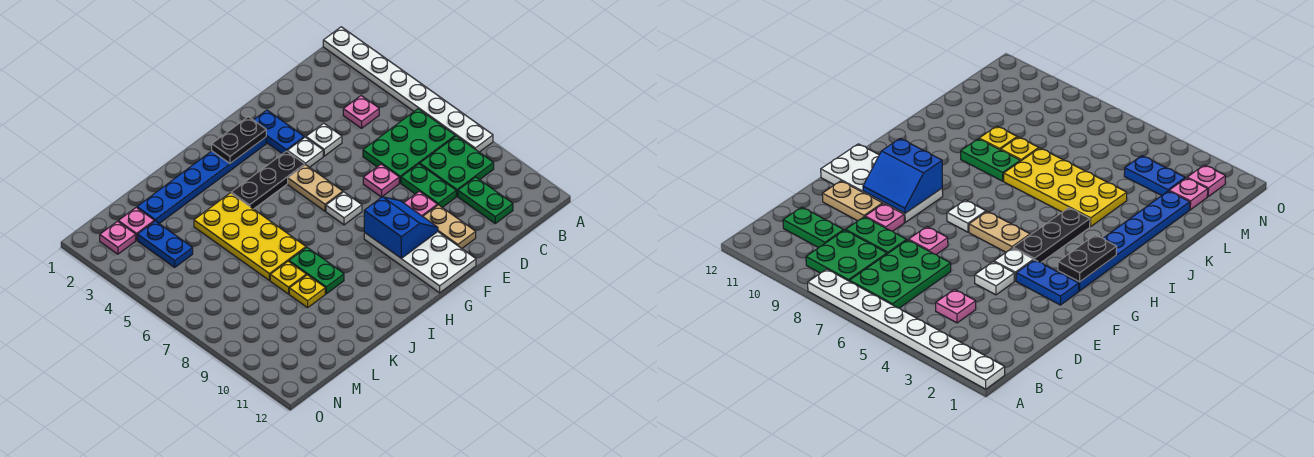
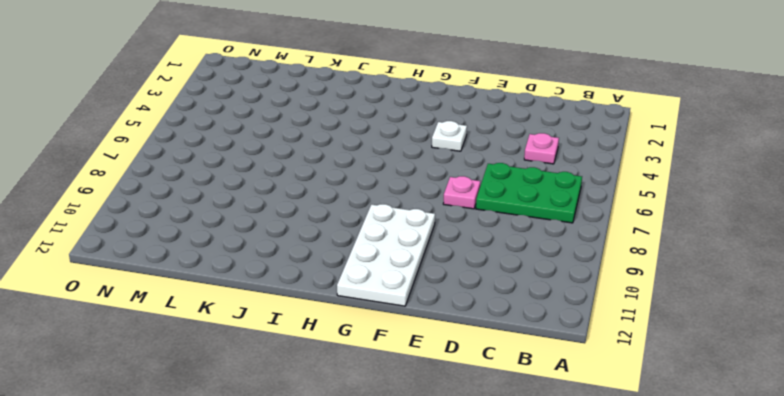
none -> white plate A1:A8 level 1
none -> green plate B8:C9 level 1
none -> green plate C10:C11 level 1

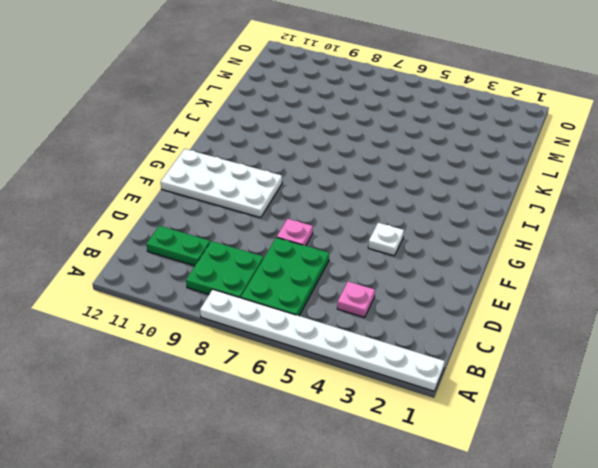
none -> green plate D8:D9 level 1
none -> white plate E4 level 1
none -> pink plate E9 level 1

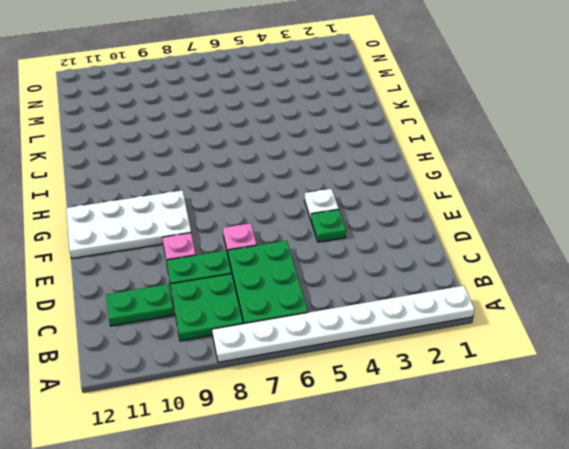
green plate E4 level 1 -> white plate E4 level 1
none -> pink plate C4 level 1
none -> tan plate E10:E11 level 1
none -> blue plate F2:F3 level 1

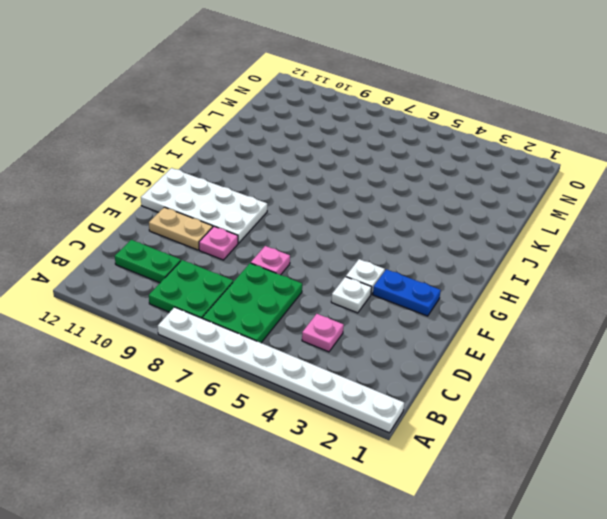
none -> green plate D8:D9 level 1
none -> blue plate G2:L2 level 1
none -> black plate G4:I4 level 1

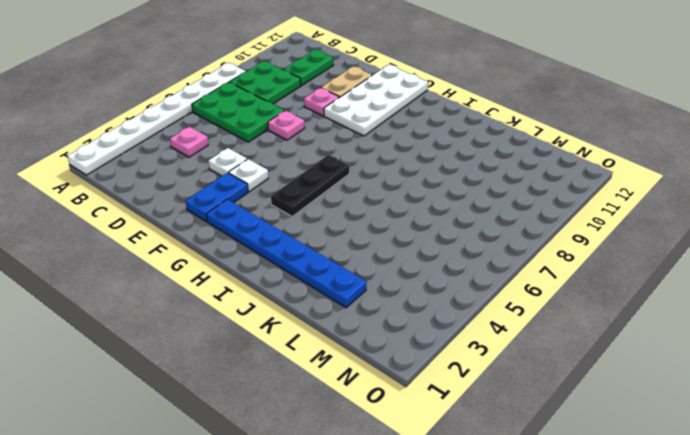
black plate H4:H6 level 1 -> black plate G4:I4 level 1
none -> green plate D8:D9 level 1
none -> tan plate G5:G6 level 1
none -> white plate G7 level 1

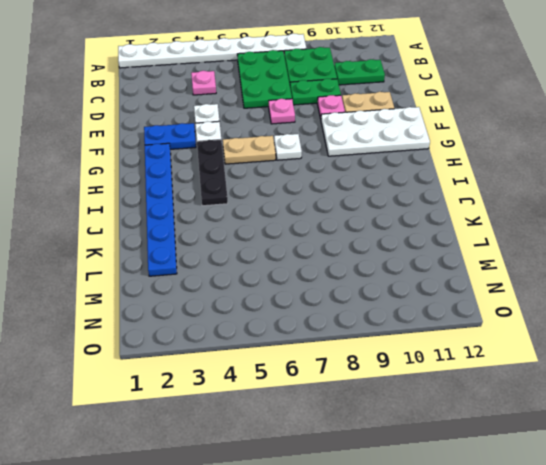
none -> yellow plate J4:K7 level 1
none -> green plate J8:J9 level 1
none -> yellow plate K8 level 1

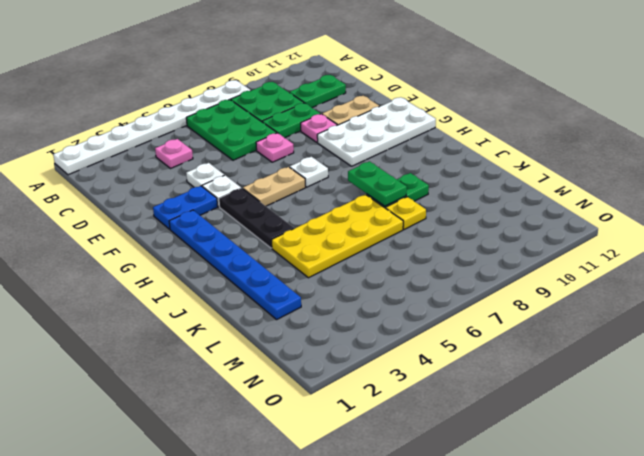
green plate I8:J8 level 2 -> none
none -> yellow plate K9 level 1
none -> pink plate M2 level 1
none -> blue plate M3:M4 level 1

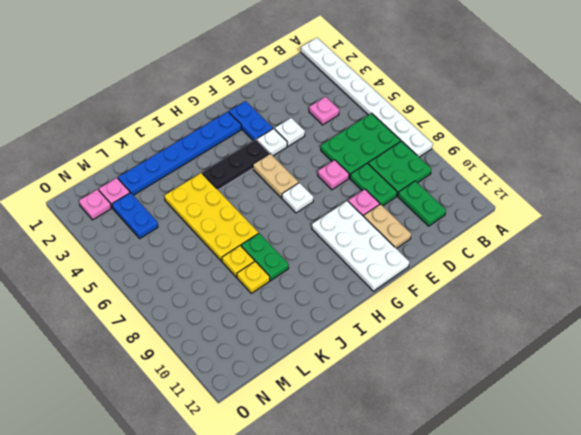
none -> blue slope F9:G10 level 2 top G
none -> black plate G2:H2 level 2

